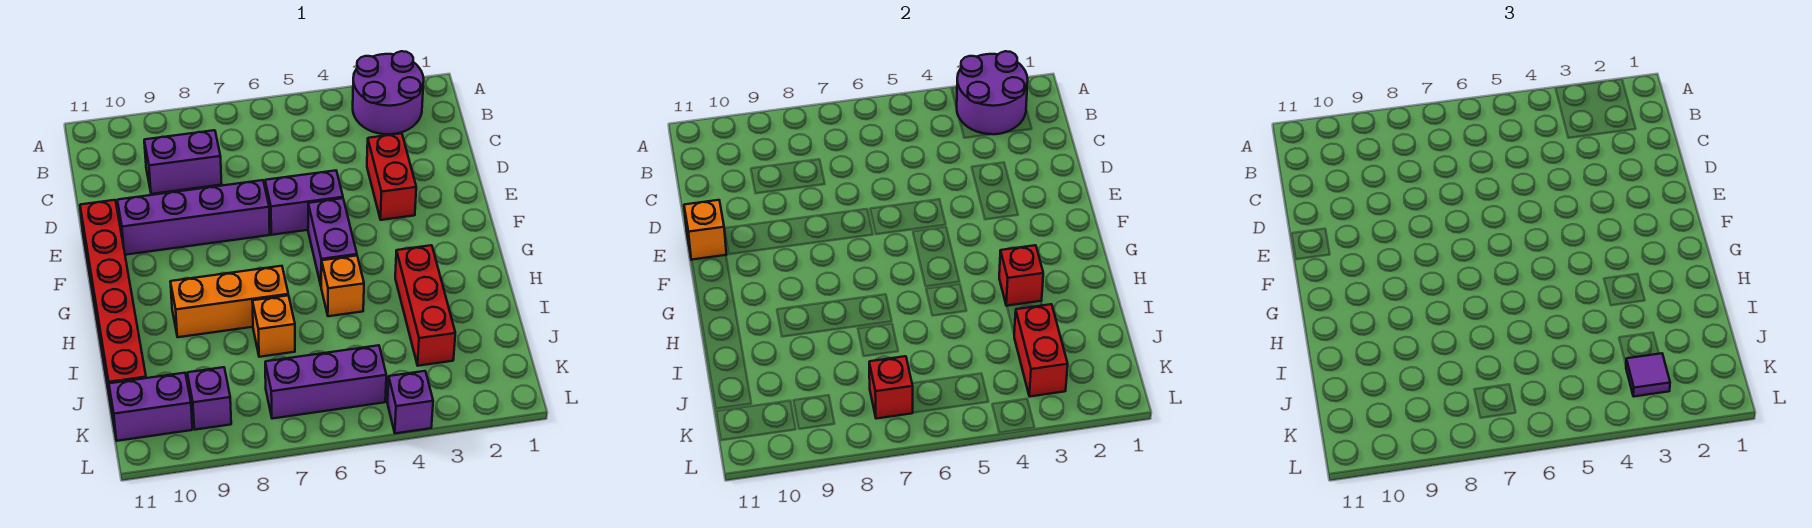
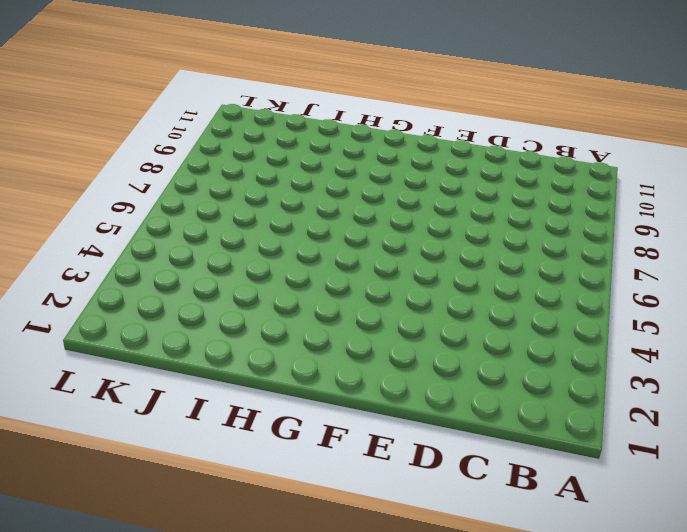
none -> purple round brick A2:B3 level 1
none -> purple brick C8:C9 level 1
none -> red brick D3:E3 level 1

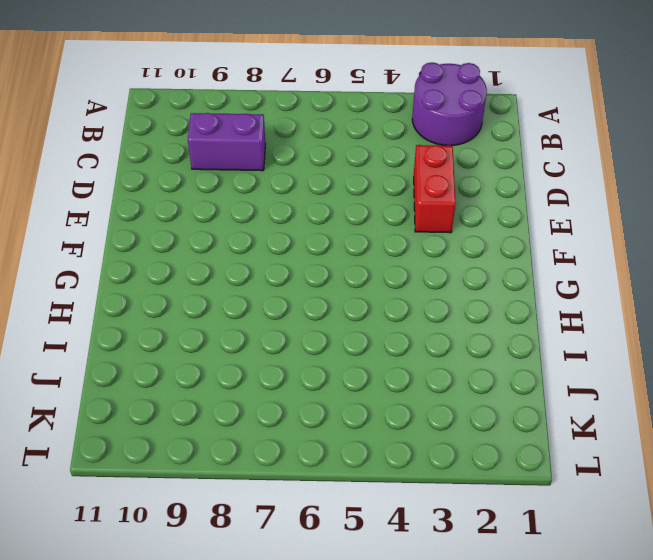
none -> purple brick E5:E6 level 1
none -> purple brick E7:E10 level 1
none -> red brick E11:J11 level 1

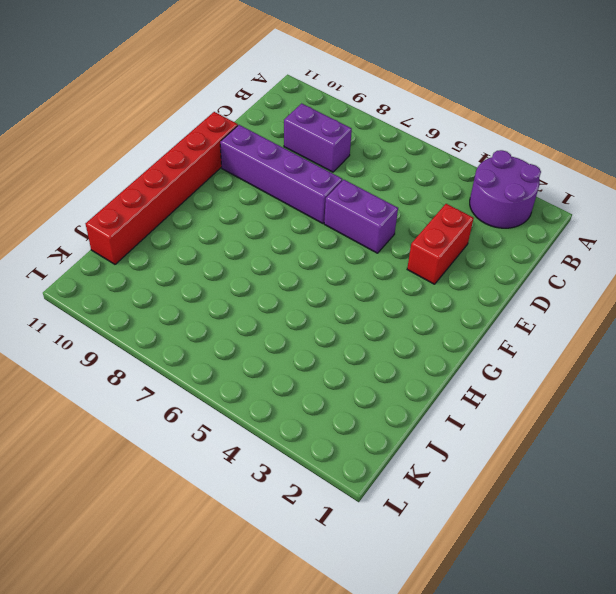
none -> purple brick F5:G5 level 1
none -> red brick H3:J3 level 1
none -> orange brick H5 level 1

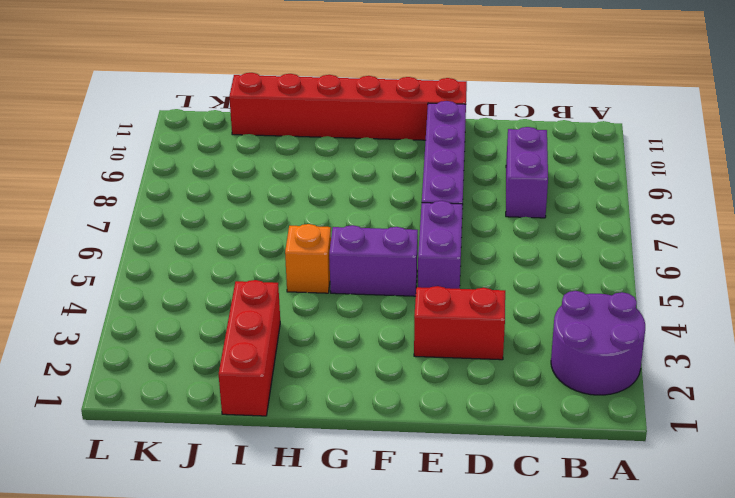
red brick I1:I3 level 1 -> red brick H3:J3 level 1
none -> orange brick H7:H9 level 1
none -> orange brick I7 level 1
none -> purple brick K5:K7 level 1

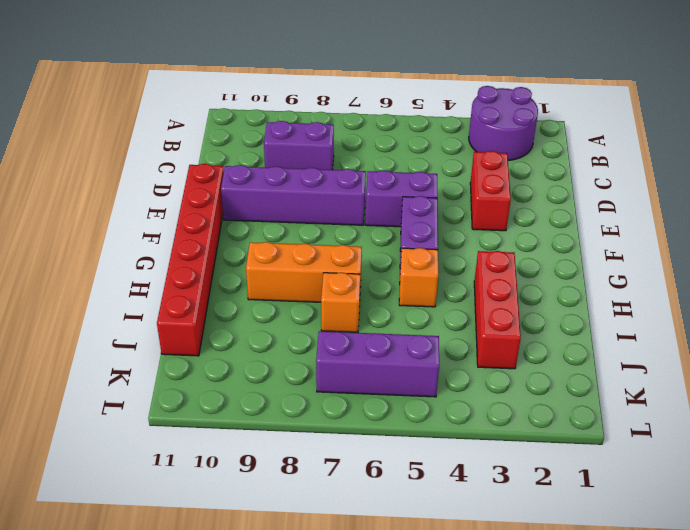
none -> purple brick K9 level 1
none -> purple brick K10:K11 level 1
none -> purple brick L4 level 1

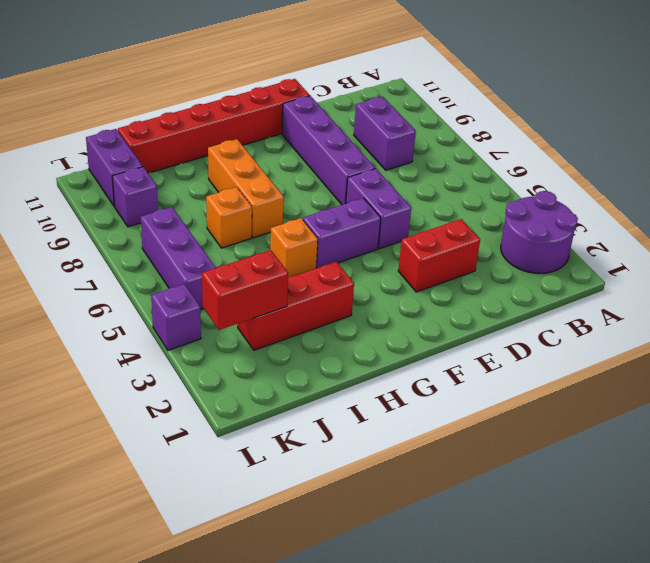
none -> purple round brick A2:B3 level 2
none -> orange brick E11 level 2
none -> red brick H3 level 2

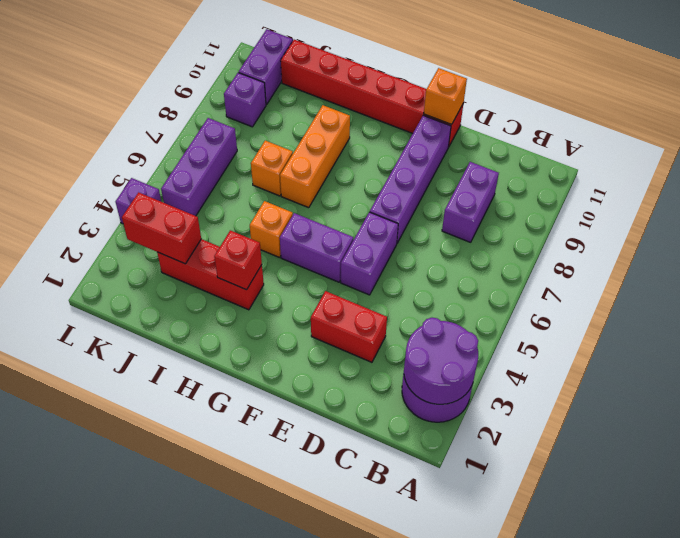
none -> red brick K7 level 2
none -> purple tile K3 level 3

